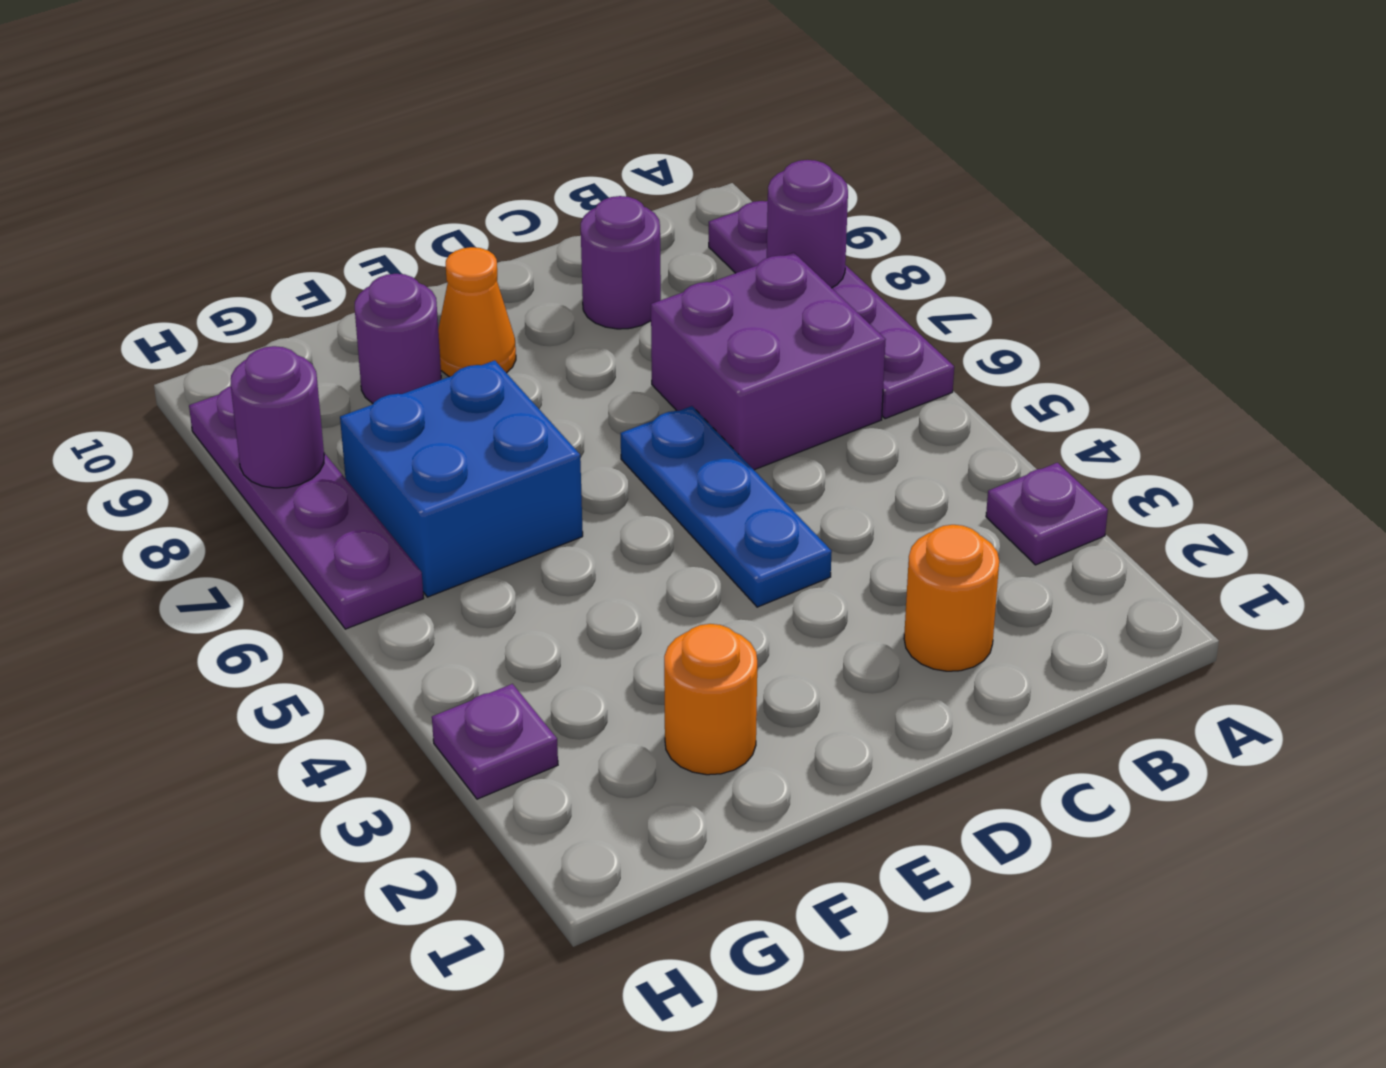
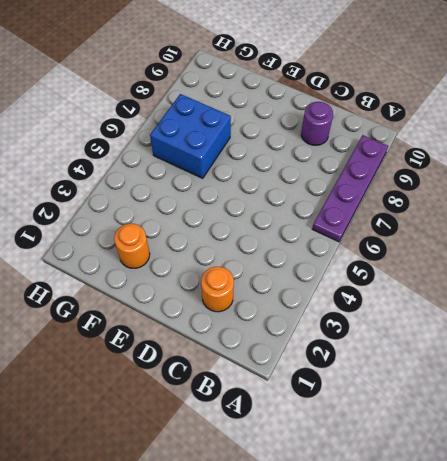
none -> purple plate A3 level 1
none -> purple brick B6:C7 level 1
none -> blue plate D4:D6 level 1

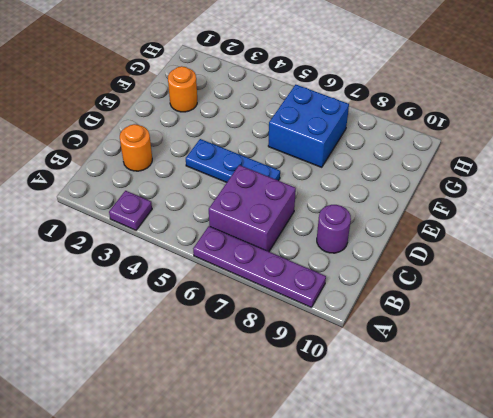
none -> orange cone E9 level 1
none -> purple round brick F9 level 1
none -> purple plate H3 level 1

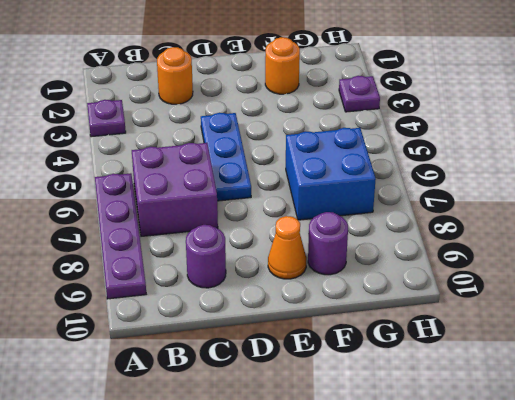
none -> purple plate H6:H9 level 1
none -> purple round brick A8 level 2
none -> purple round brick H8 level 2

